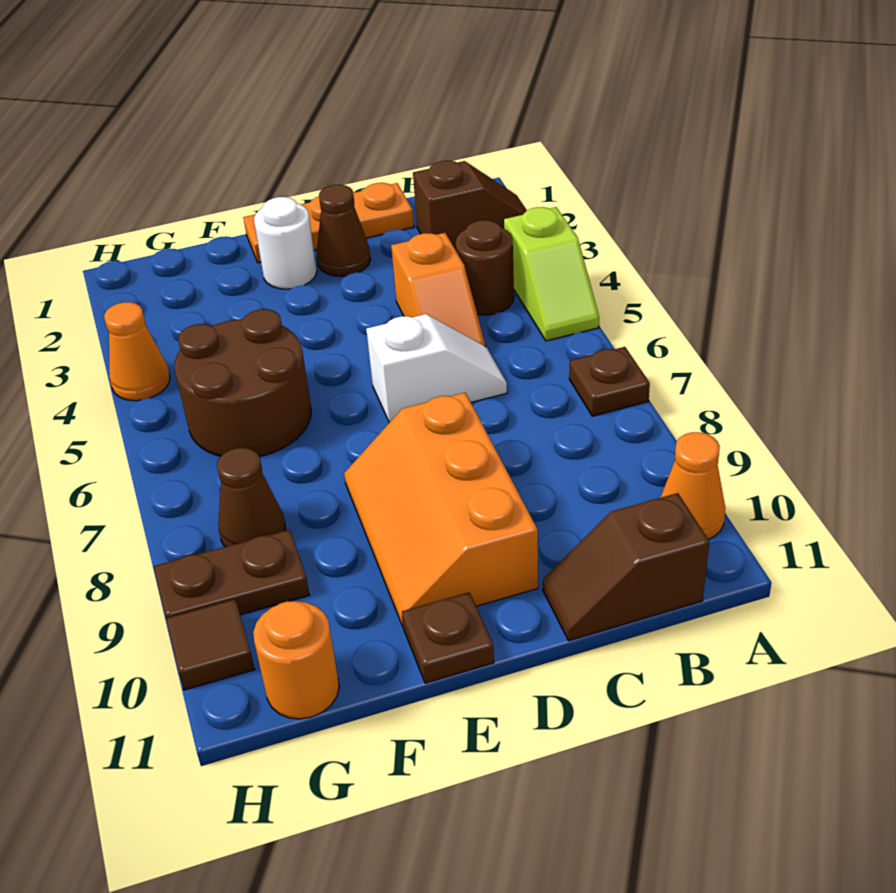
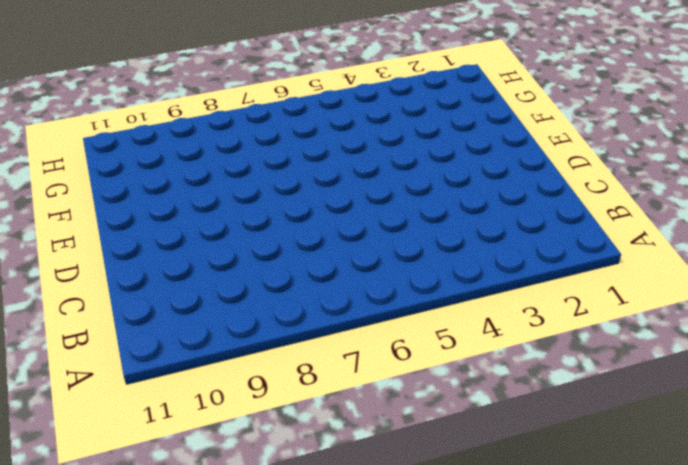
none -> brown slope A2:B2 level 1 top B
none -> lime slope A4:A5 level 1 top 4
none -> brown plate A7 level 1

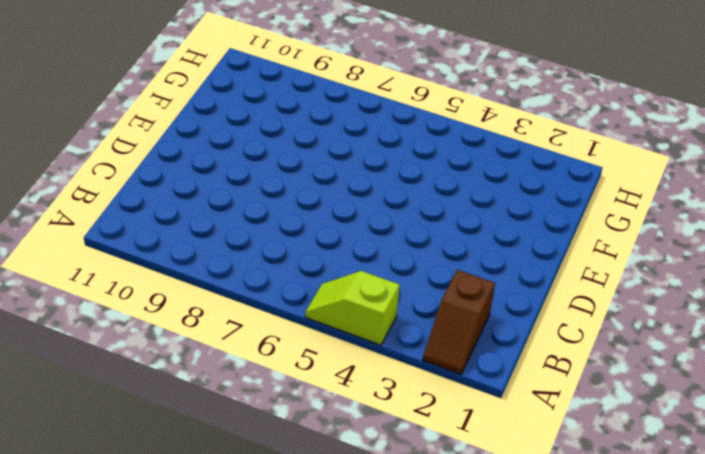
none -> brown plate A7 level 1
none -> orange cone A10 level 1
none -> brown round brick B4 level 1

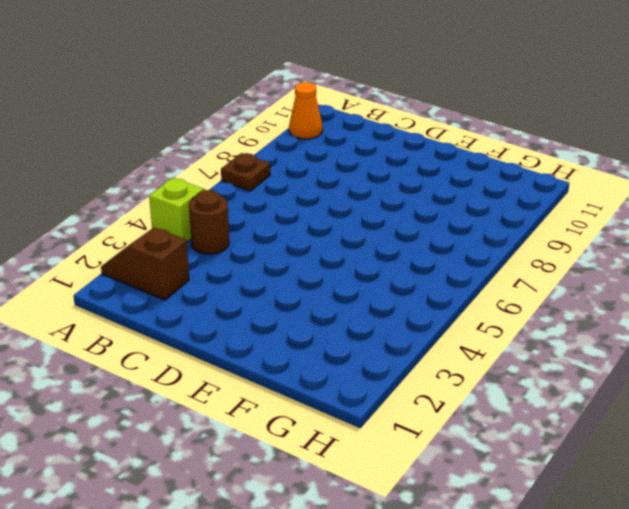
none -> brown slope B11:C11 level 1 top B
none -> orange plate C1:E1 level 1
none -> orange slope C4:C5 level 1 top 4

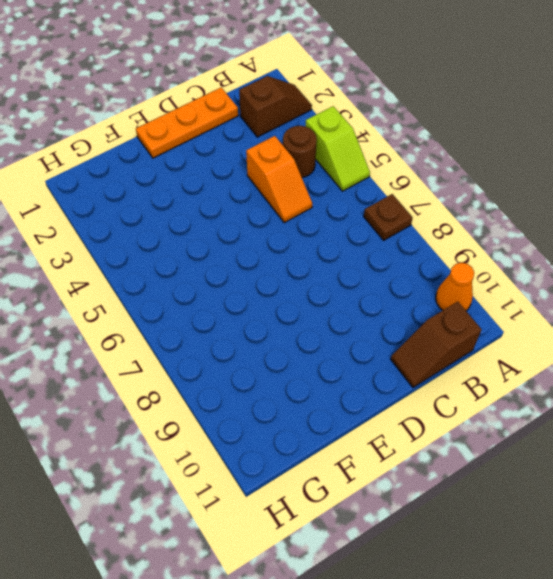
none -> white slope C6:D6 level 1 top D
none -> brown cone D2 level 1
none -> orange slope D8:E10 level 1 top D

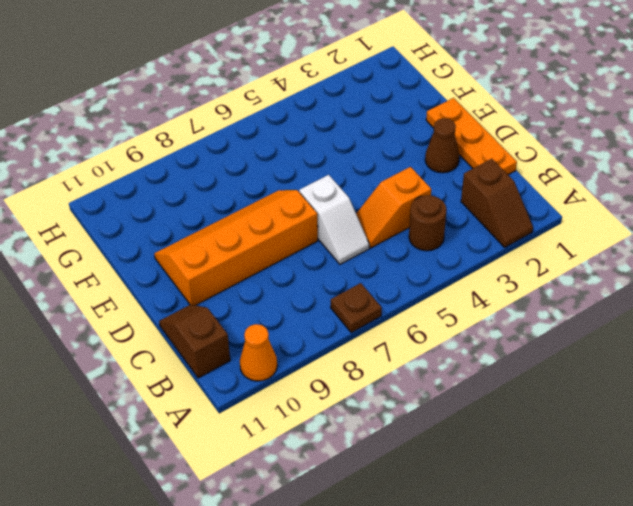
orange slope D7:E10 level 1 top D -> orange slope D8:E10 level 1 top D
none -> lime slope A4:A5 level 1 top 4
none -> white round brick E2 level 1
none -> brown plate E11 level 1

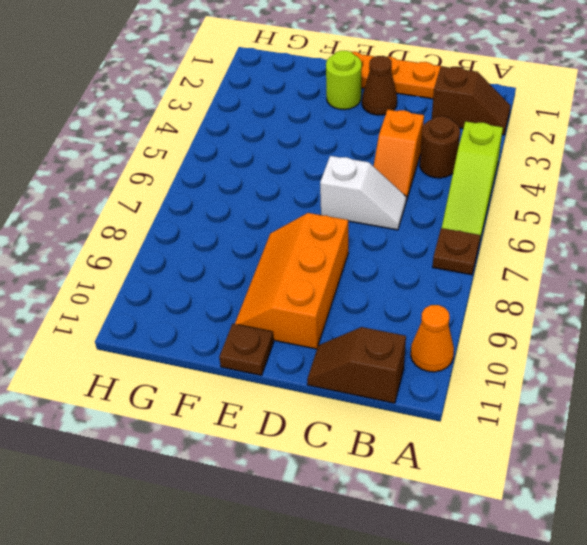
lime slope A4:A6 level 1 top 4 -> lime slope A4:A5 level 1 top 4
lime round brick E2 level 1 -> white round brick E2 level 1
none -> brown round brick F5:G6 level 1
none -> brown cone G8 level 1
none -> brown plate G9:H9 level 1

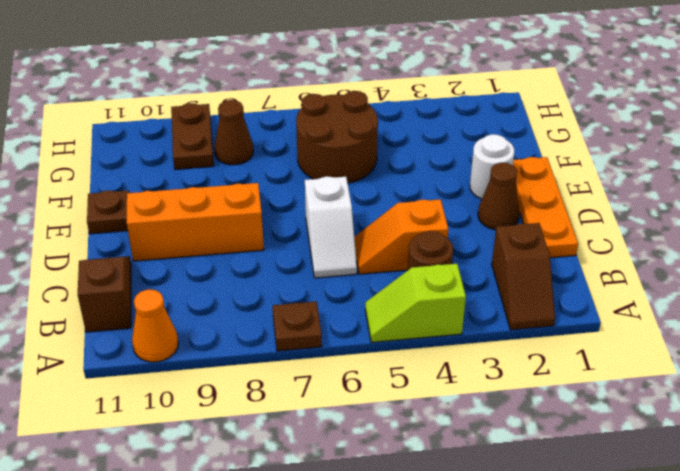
none -> orange round brick G11 level 1
none -> orange cone H4 level 1
none -> brown tile H10 level 1

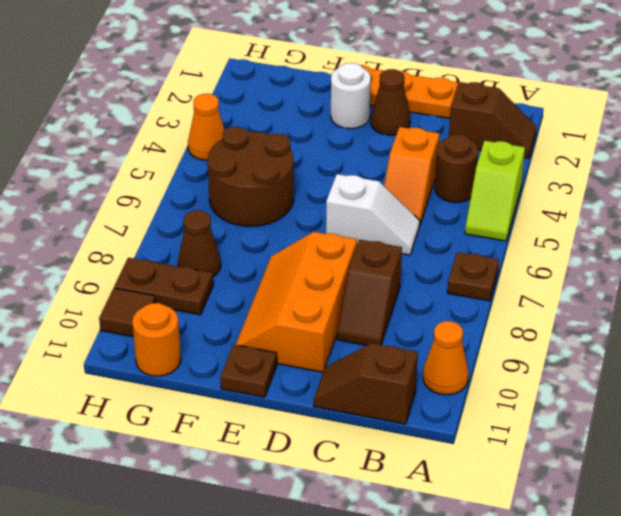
brown slope C8:C9 level 1 top 8 -> none

